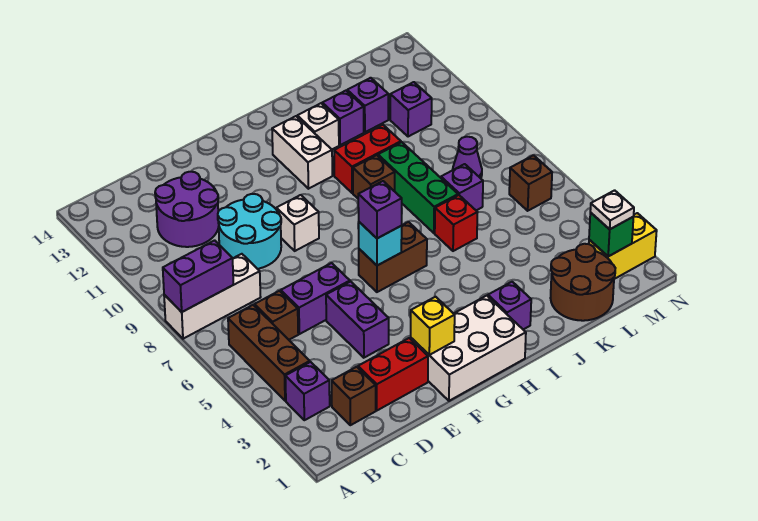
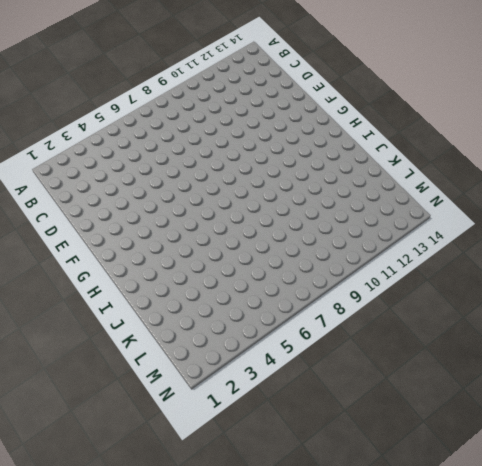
none -> white brick A8:C8 level 1
none -> purple brick B3 level 1
none -> brown brick B4:B6 level 1
none -> brown brick C2 level 1

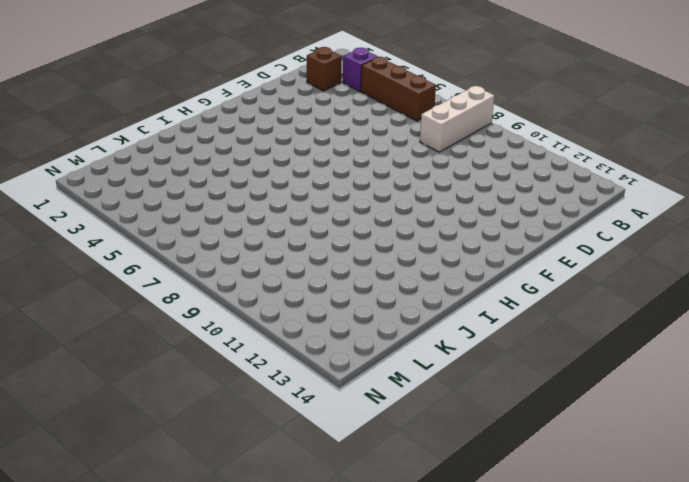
none -> brown brick C6 level 1
none -> purple round brick C11:D12 level 1
none -> red brick D2:E2 level 1
none -> purple brick D6:E6 level 1

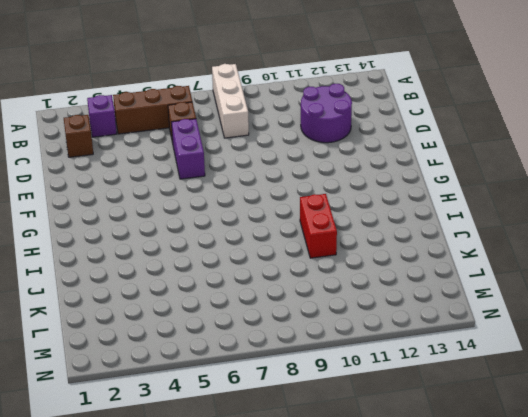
none -> red brick D2:E2 level 1
none -> cyan round brick D9:E10 level 1
none -> purple brick E4:E5 level 1
none -> white brick F1:H2 level 1

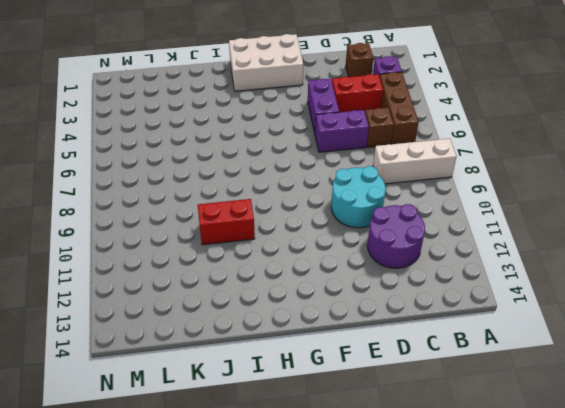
red brick C4:D4 level 1 -> red brick D2:E2 level 1
none -> white brick F9 level 1
none -> brown brick G6:H6 level 1
none -> white brick H11:H12 level 1
none -> purple brick I2 level 1

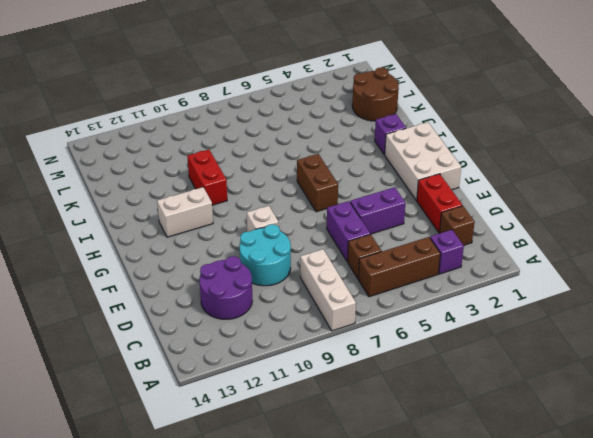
none -> brown brick I9 level 1
none -> white brick I12 level 1
none -> red brick J6 level 1
none -> green brick J7:J9 level 1

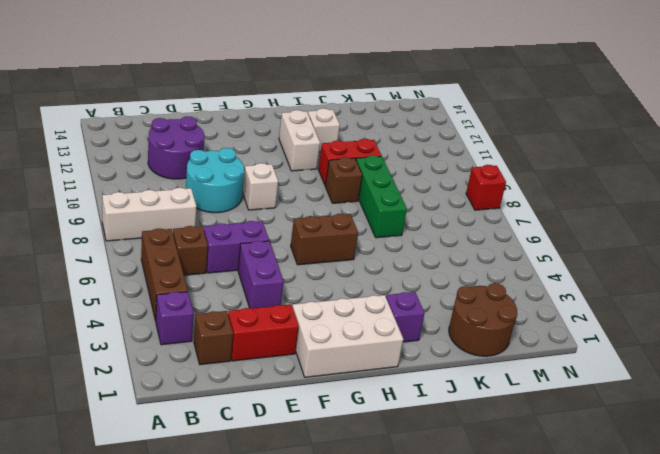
red brick N8 level 1 -> red brick J6 level 1
none -> purple brick J12 level 1
none -> purple brick K7 level 1
none -> purple brick K12 level 1
none -> purple cone L8 level 1

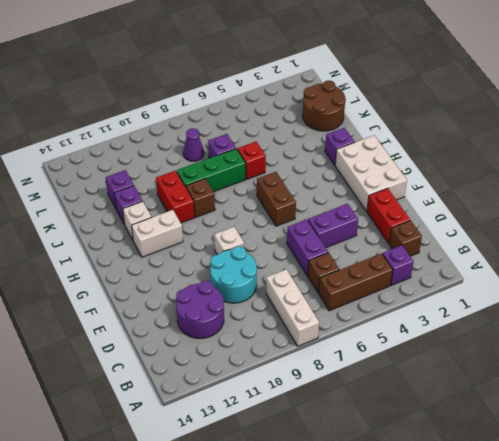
none -> purple brick L11 level 1
none -> yellow brick M2:N2 level 1
none -> brown brick M6 level 1
none -> purple brick A8:B8 level 2

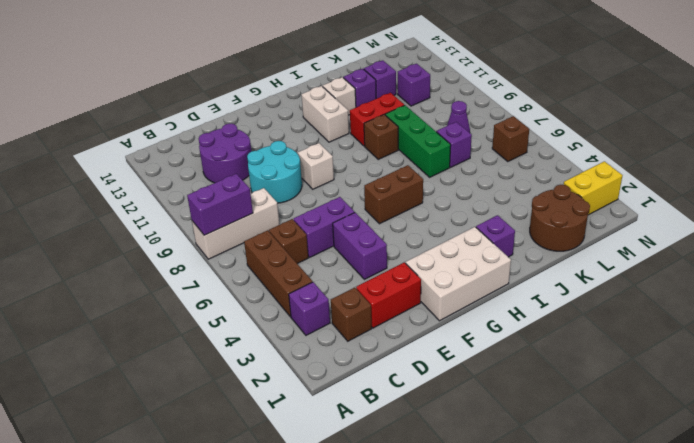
none -> red brick J6 level 1
none -> yellow brick F2 level 2
none -> cyan brick G6 level 2
none -> green brick M2 level 2

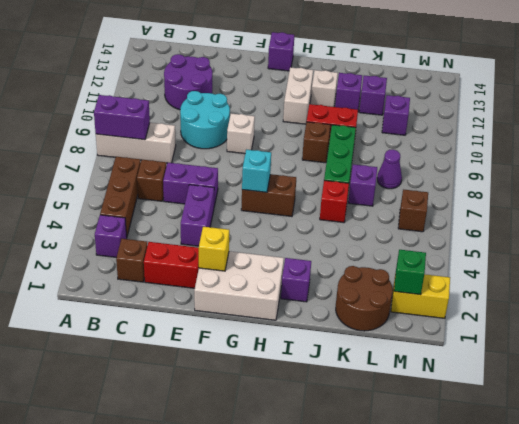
purple brick G14 level 1 -> purple brick G6 level 3
none -> white plate M2 level 3

